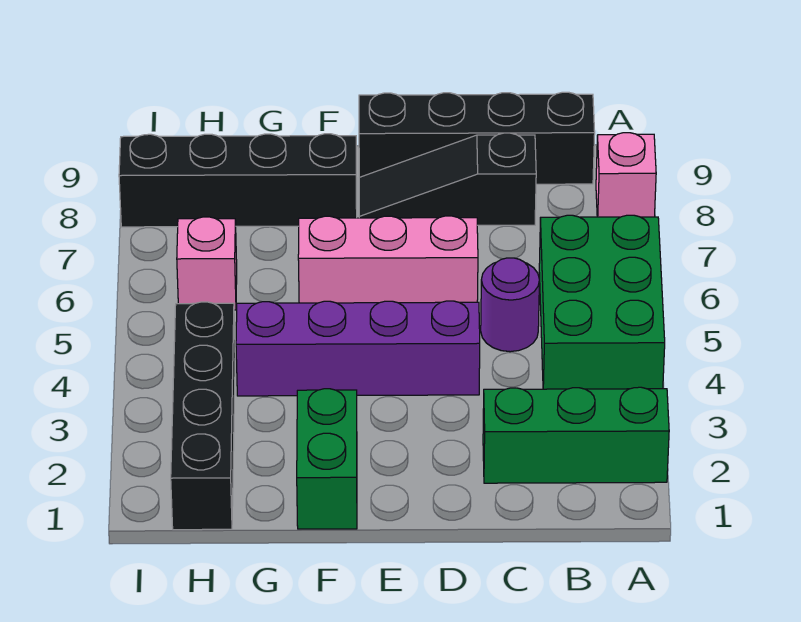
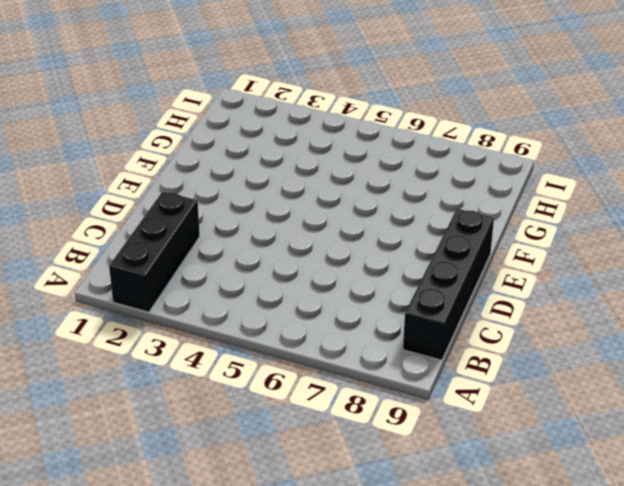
black brick A2:C2 level 1 -> green brick A2:C2 level 1
none -> green brick A4:B6 level 1
none -> pink brick A8 level 1
none -> purple round brick C5 level 1

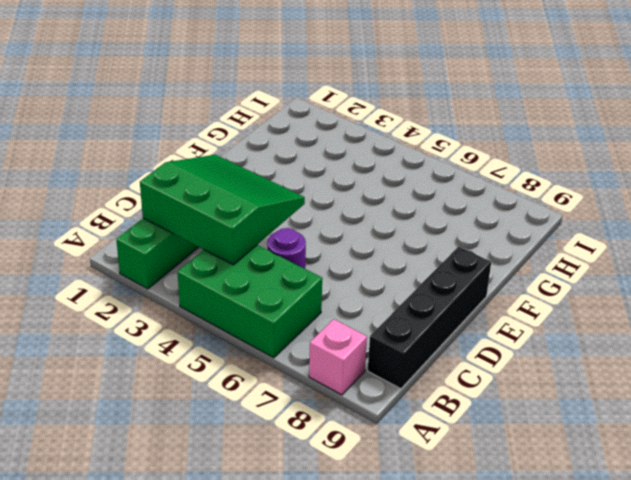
green slope B2:D4 level 2 top B -> none
none -> black slope C8:E8 level 1 top C
none -> purple brick D4:G4 level 1
none -> pink brick D6:F6 level 1

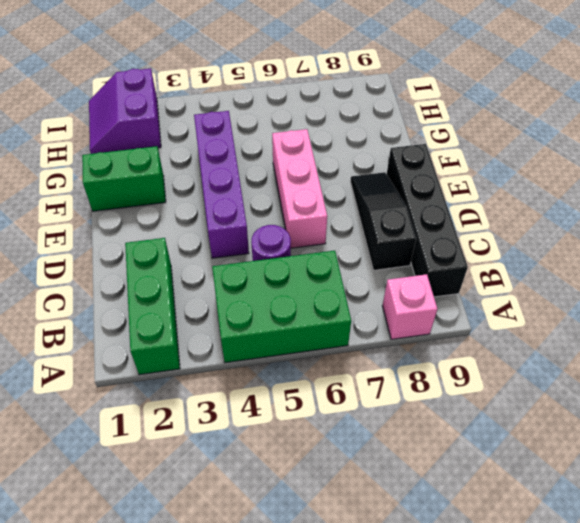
purple slope H1:I2 level 1 top 2 -> black brick H1:H4 level 1
none -> black brick F8:I8 level 1
none -> pink brick H6 level 1

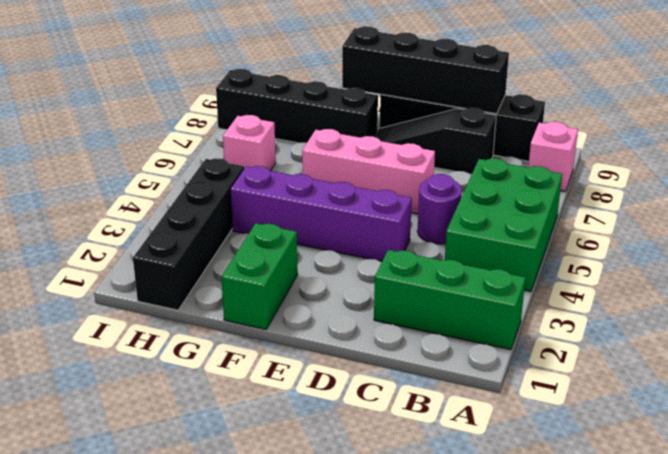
black brick C9:F9 level 2 -> none

